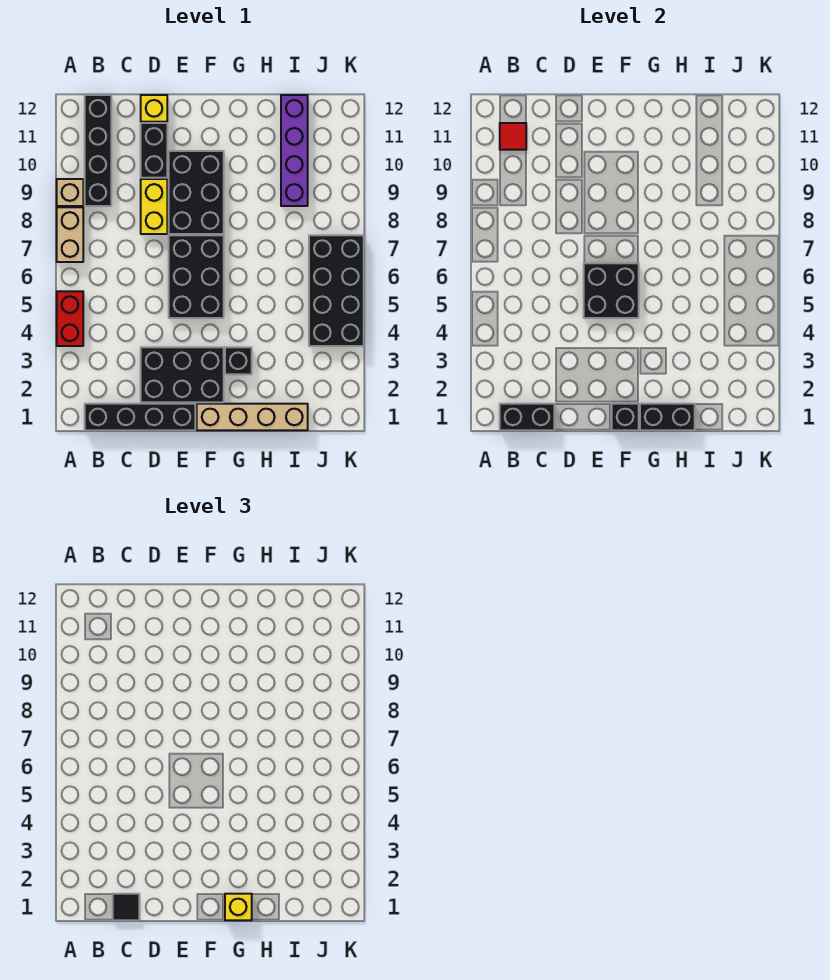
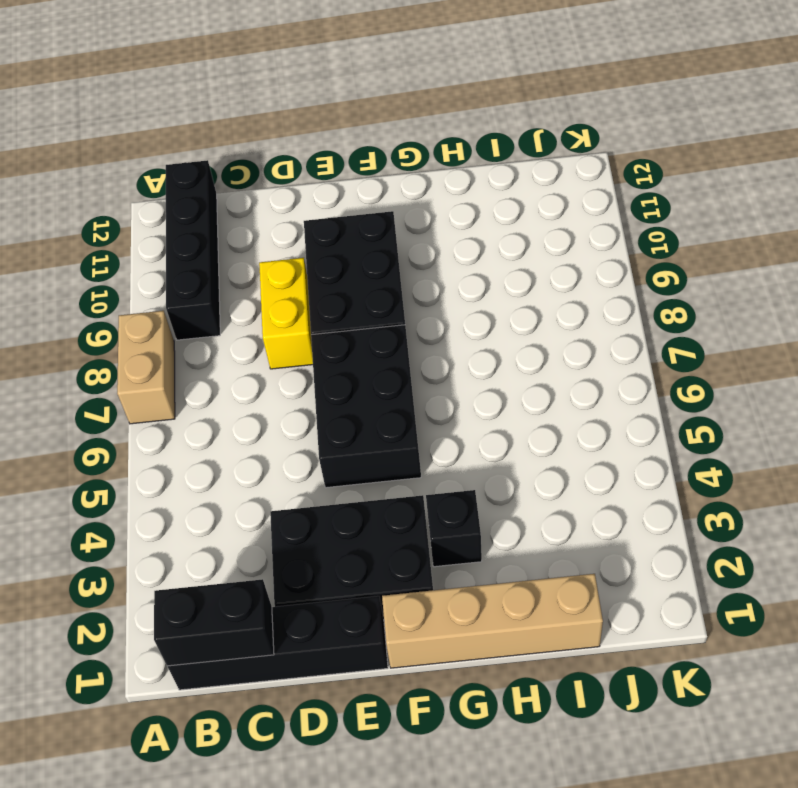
none -> red brick A4:A5 level 1
none -> tan brick A9 level 1
none -> black brick D10:D11 level 1

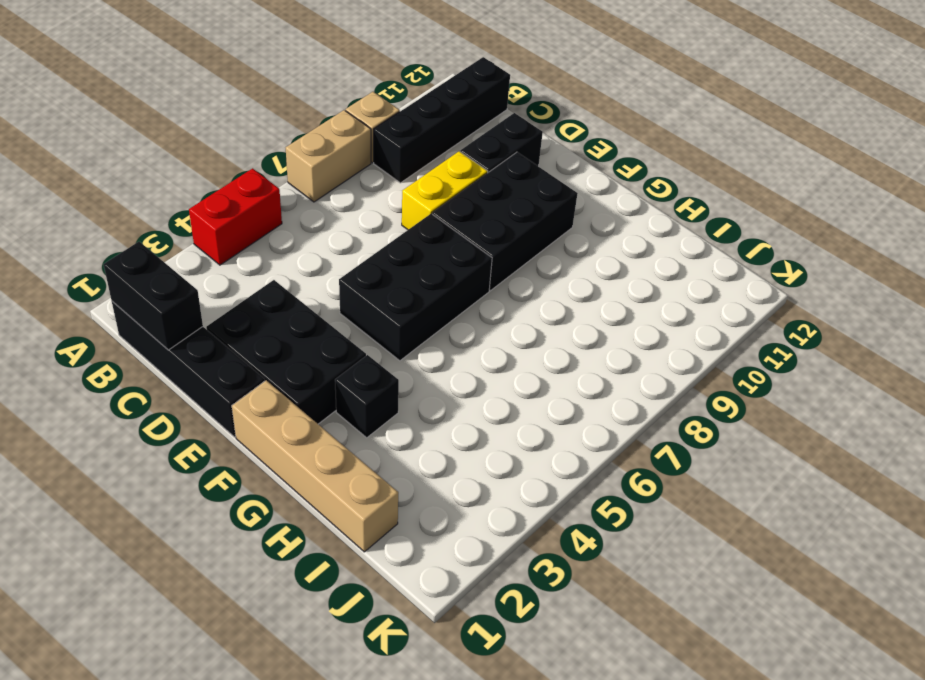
none -> yellow brick D12 level 1
none -> purple brick I9:I12 level 1
none -> black brick J4:K7 level 1

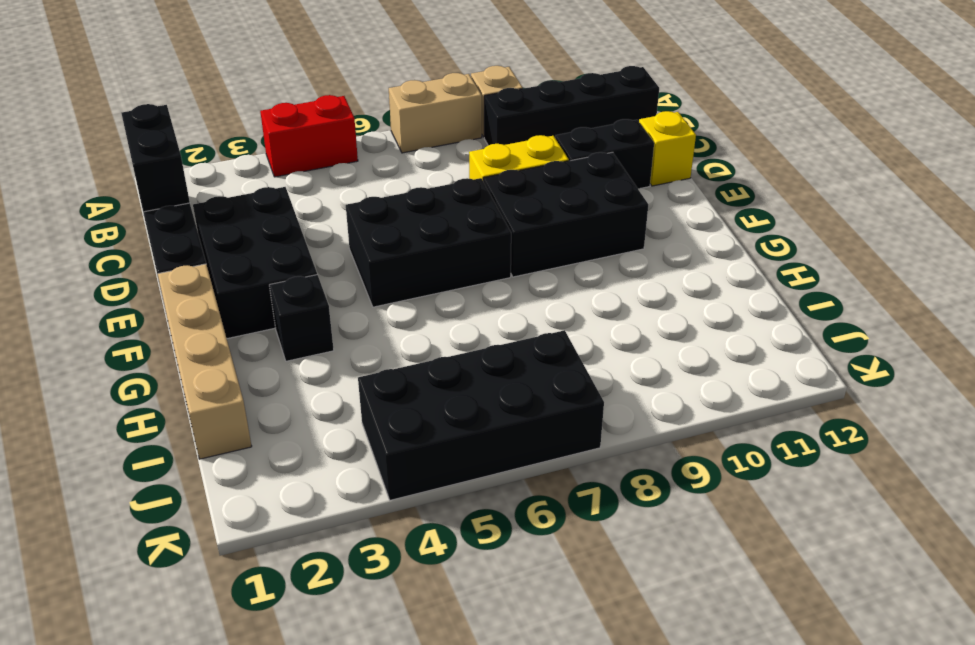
none -> purple brick I9:I12 level 1
none -> red tile B11 level 2
none -> black brick E5:F6 level 2

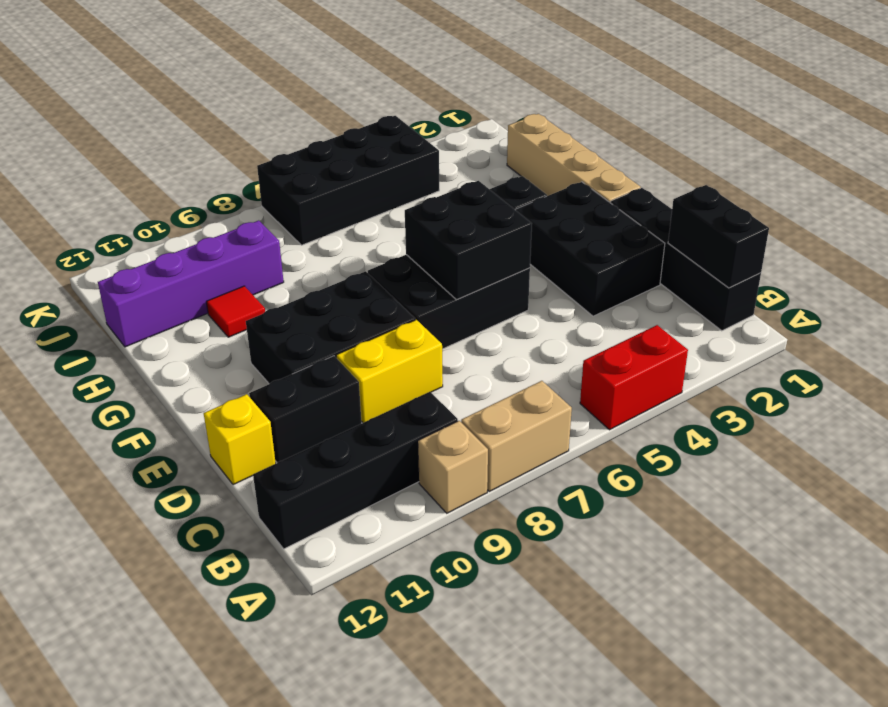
red tile H10 level 1 -> red tile B11 level 2
none -> black brick F1 level 2
none -> black brick G1:H1 level 2
none -> black tile C1 level 3

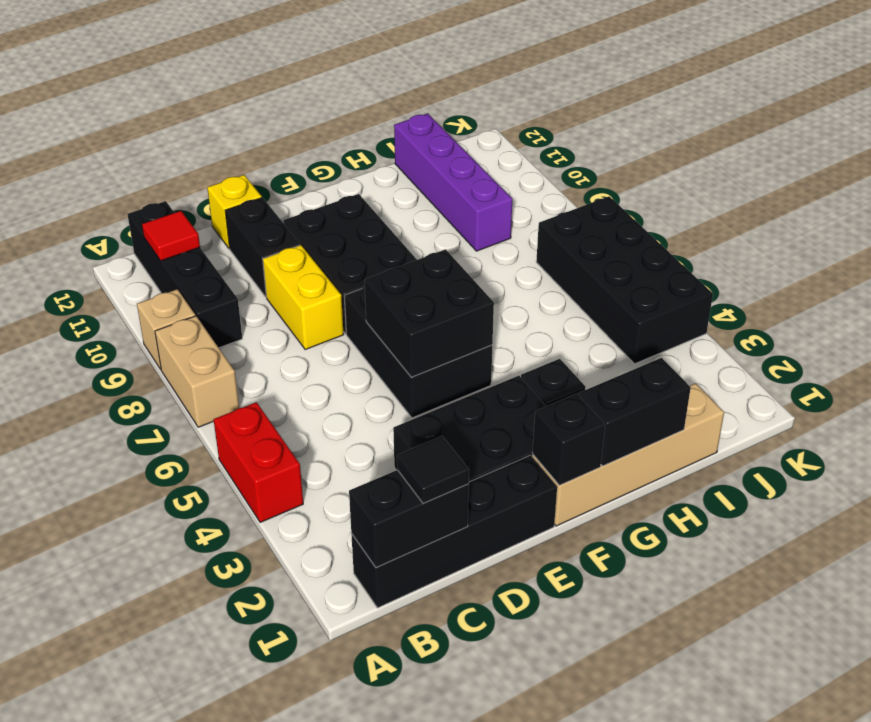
none -> yellow brick G1 level 3

